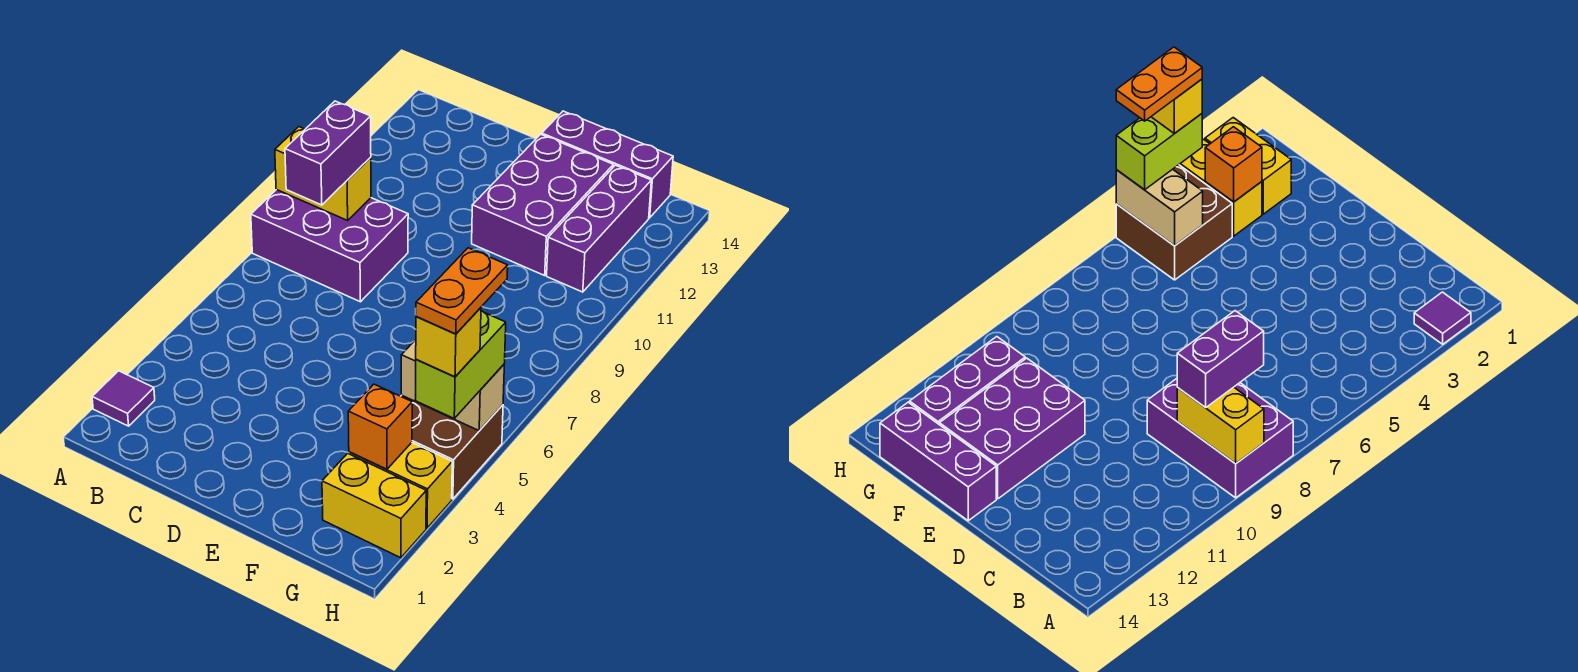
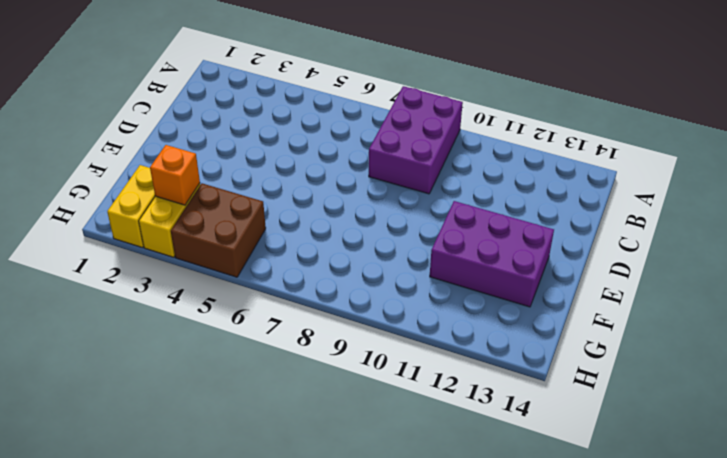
none -> purple tile A2 level 1
none -> purple brick E14:G14 level 1
none -> purple brick G11:G13 level 1

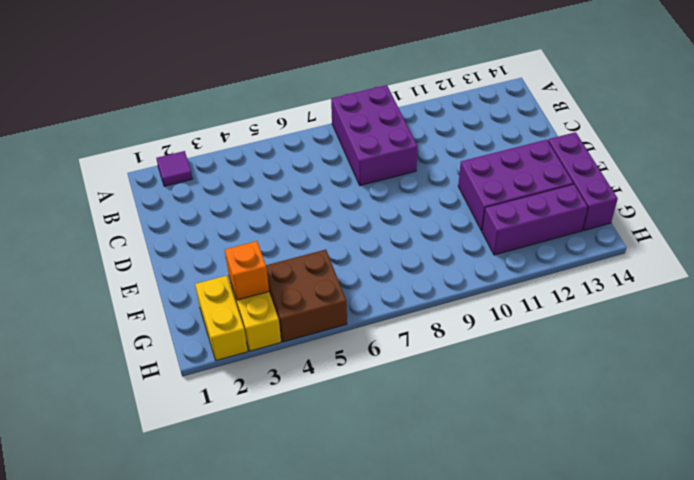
none -> yellow brick A9:B9 level 2
none -> tan brick G5:H5 level 2
none -> purple brick B8:B9 level 3

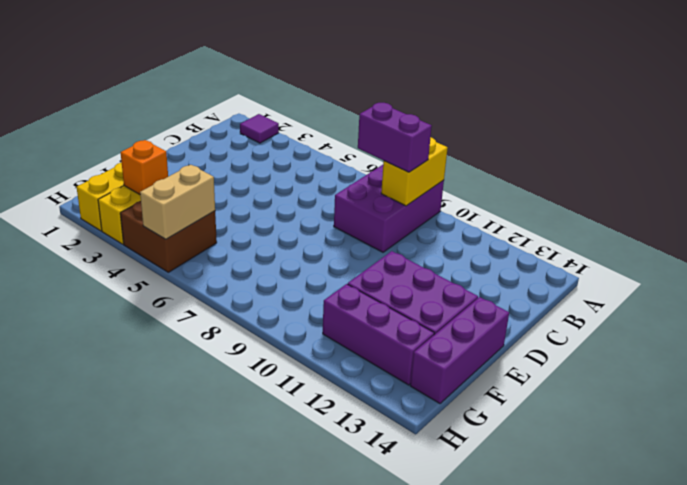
none -> lime brick H4:H5 level 3
none -> yellow brick H4 level 4
none -> orange plate H4:H5 level 5

